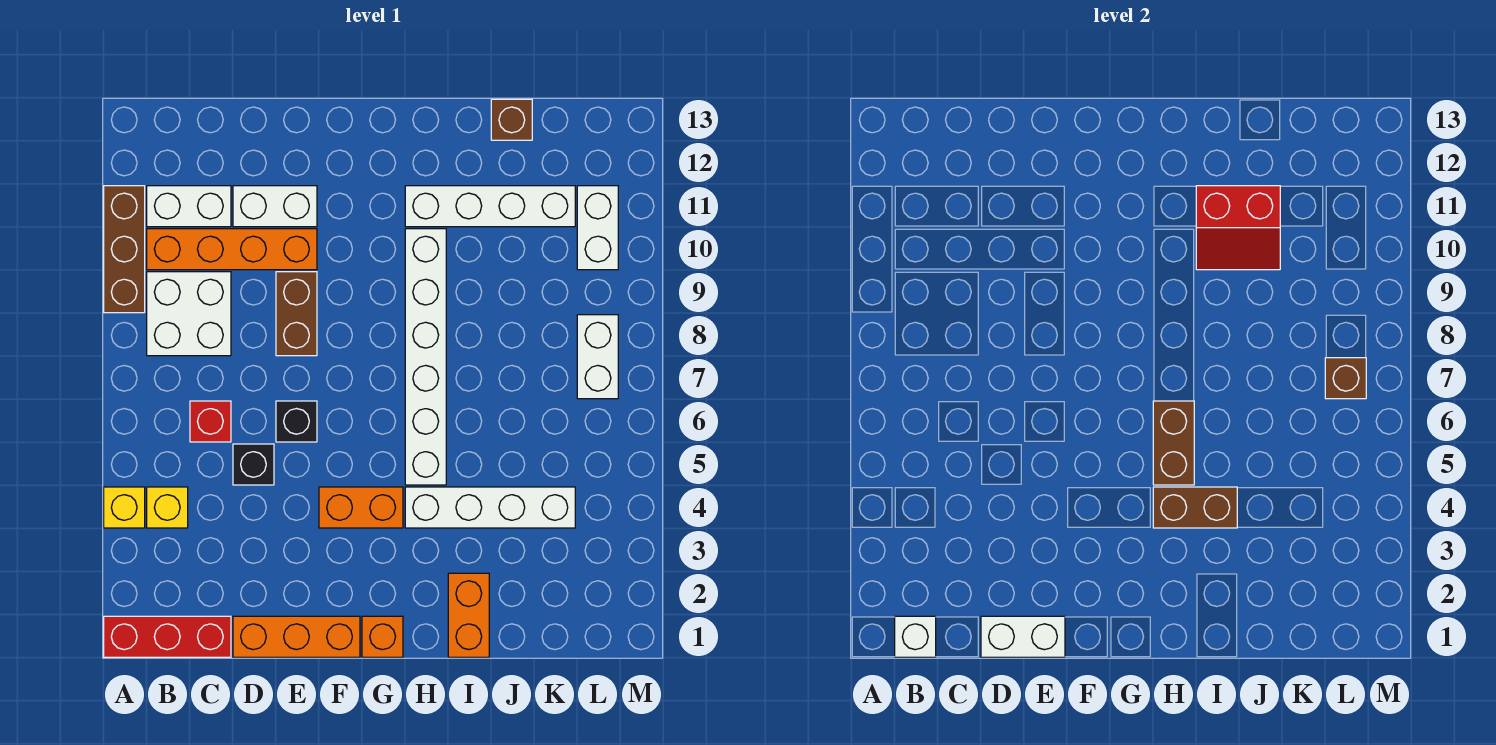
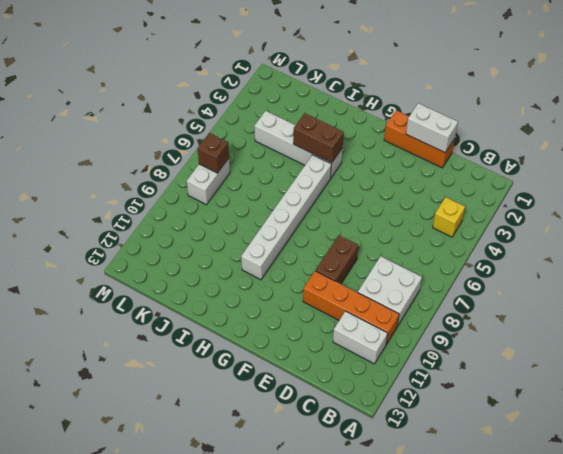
none -> red brick A1:C1 level 1
none -> yellow brick A4 level 1
none -> brown brick A9:A11 level 1

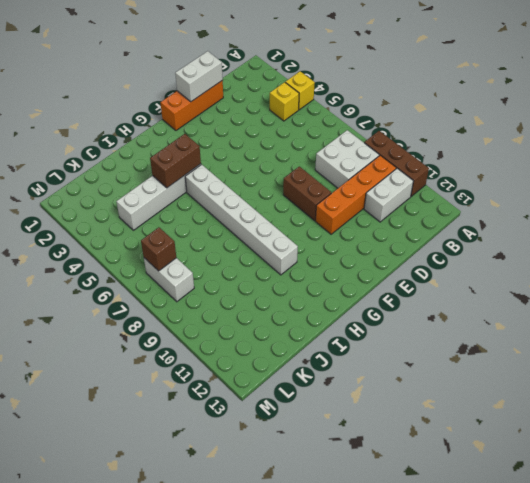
none -> red brick A1:C1 level 1
none -> red brick C6 level 1
none -> black brick D5 level 1

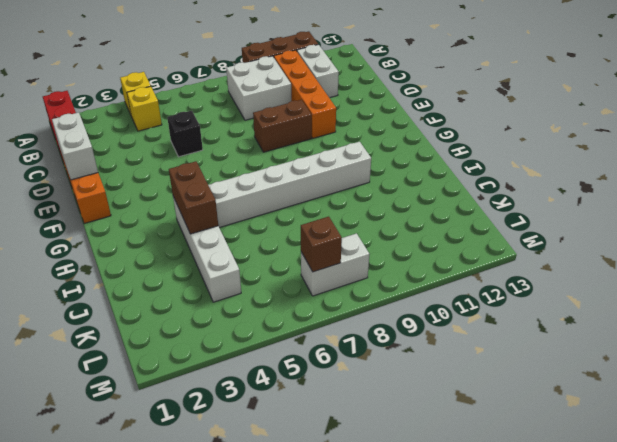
none -> red brick C6 level 1
none -> white brick D11:E11 level 1
none -> black brick E6 level 1

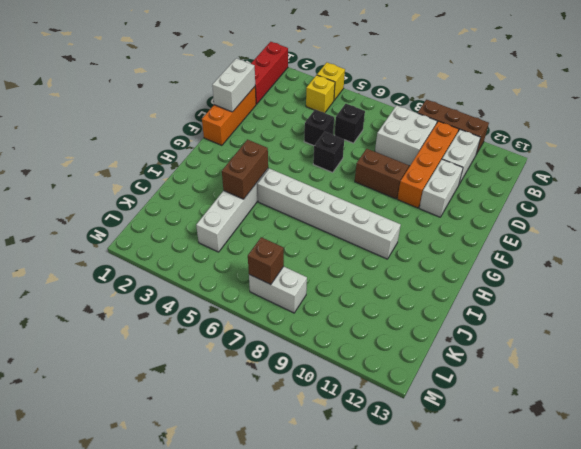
black brick C6 level 1 -> red brick C6 level 1
none -> orange brick F4:G4 level 1
none -> orange brick G1 level 1
none -> white brick H11:K11 level 1

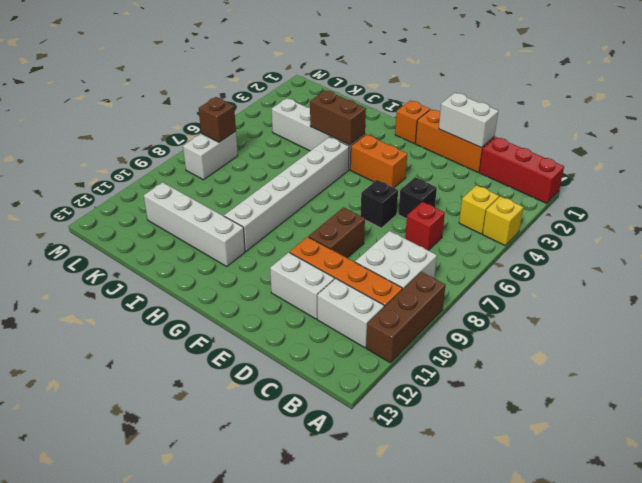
none -> orange brick I1:I2 level 1
none -> brown brick J13 level 1
none -> white brick L10:L11 level 1

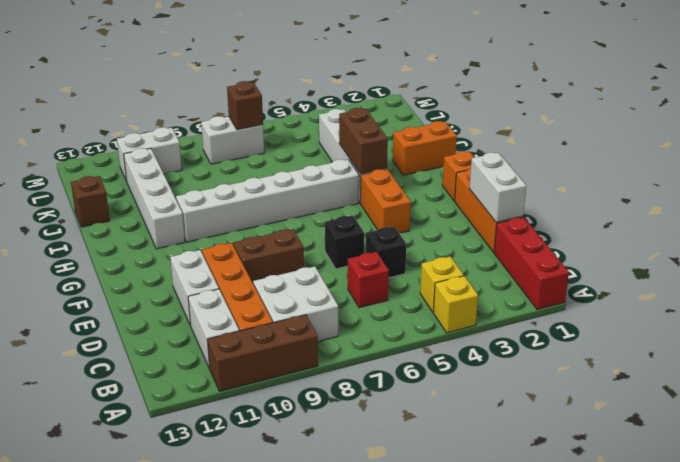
none -> white brick B1 level 2
none -> brown brick H5:H6 level 2
none -> red slope I10:J11 level 2 top 11

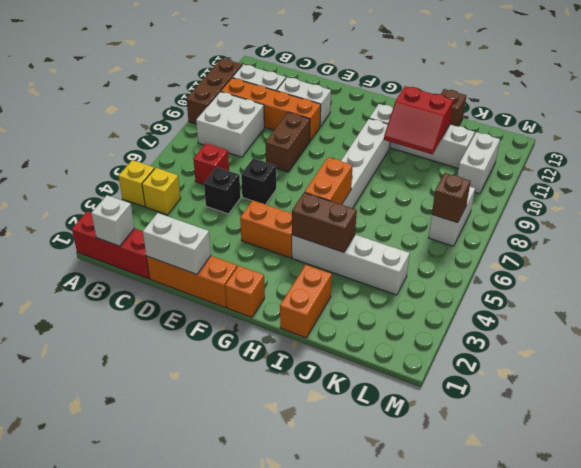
orange brick H5:H6 level 2 -> brown brick H5:H6 level 2

